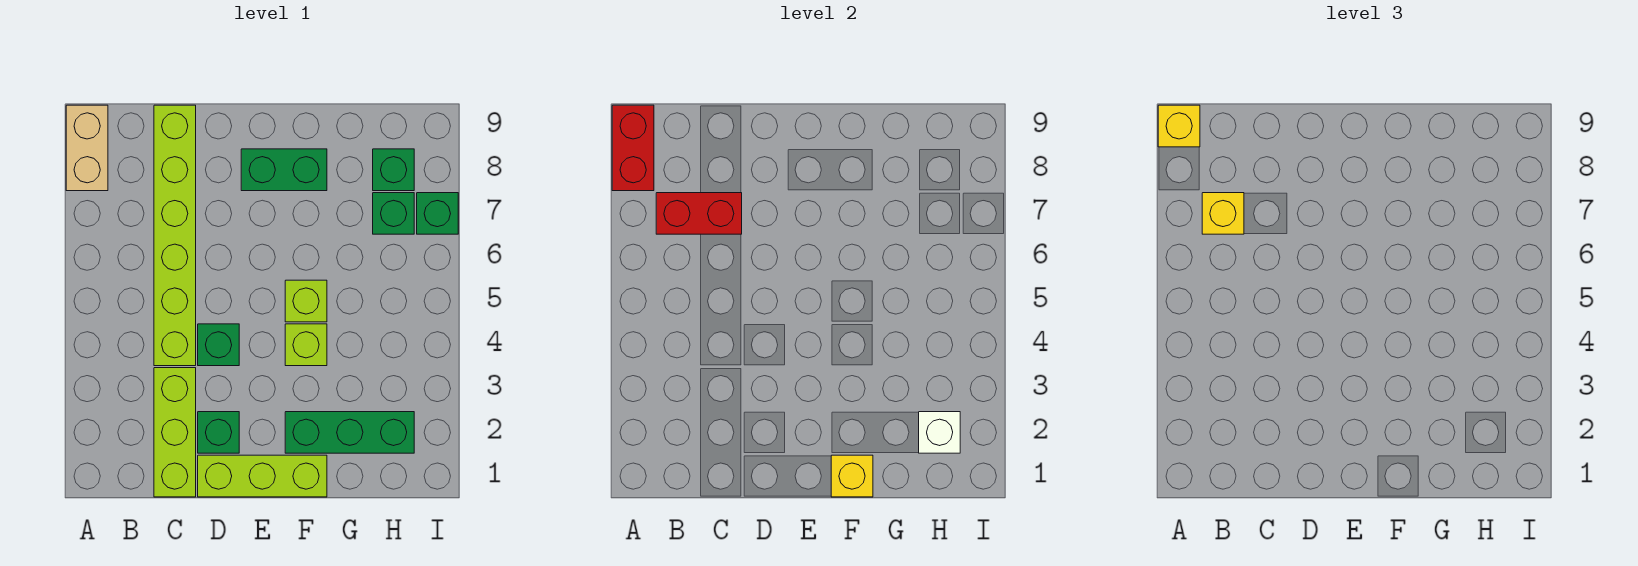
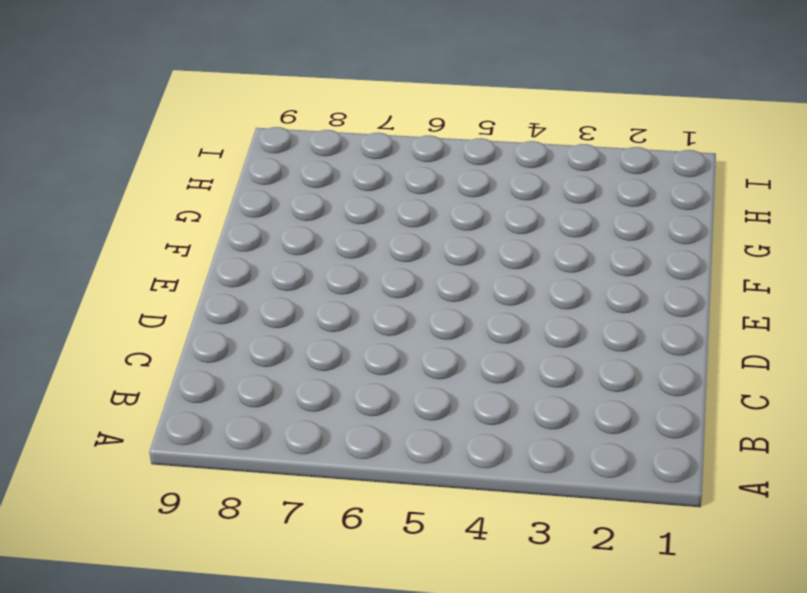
none -> tan brick A8:A9 level 1
none -> lime brick C1:C3 level 1
none -> lime brick C4:C9 level 1

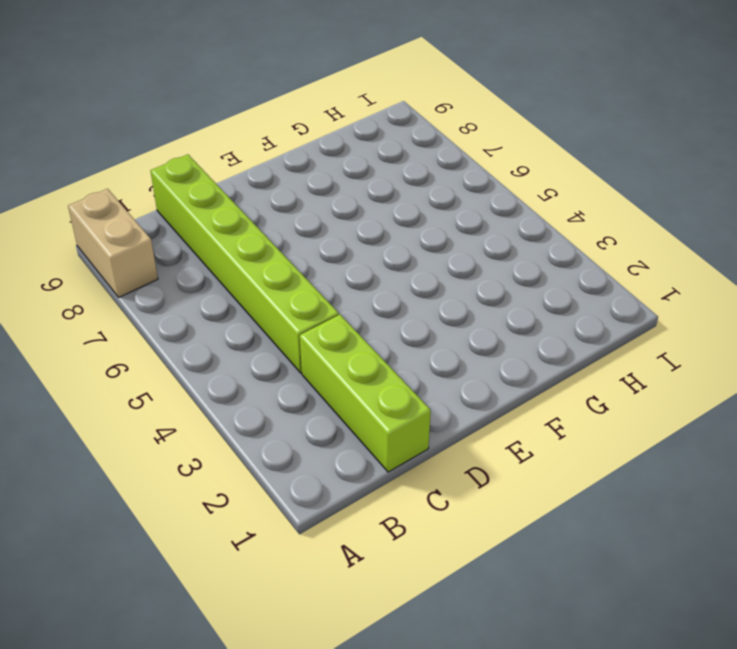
none -> lime brick D1:F1 level 1
none -> green brick D2 level 1
none -> green brick D4 level 1

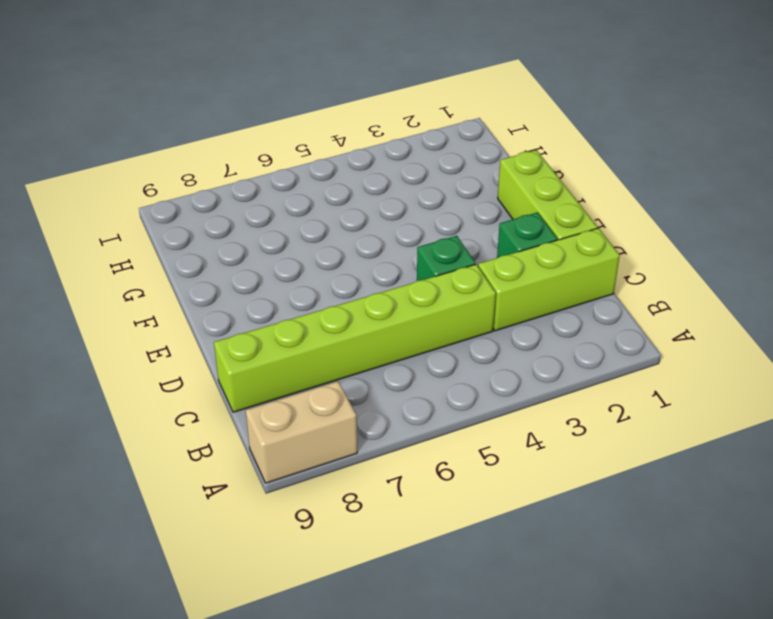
none -> green brick E8:F8 level 1
none -> green brick F2:H2 level 1
none -> lime brick F4 level 1

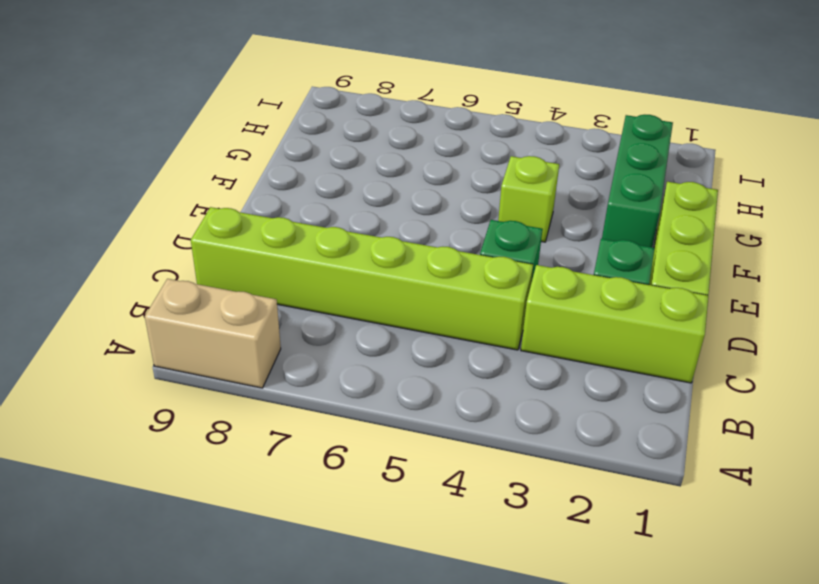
none -> green brick E8:F8 level 1
none -> lime brick F5 level 1
none -> green brick H7 level 1

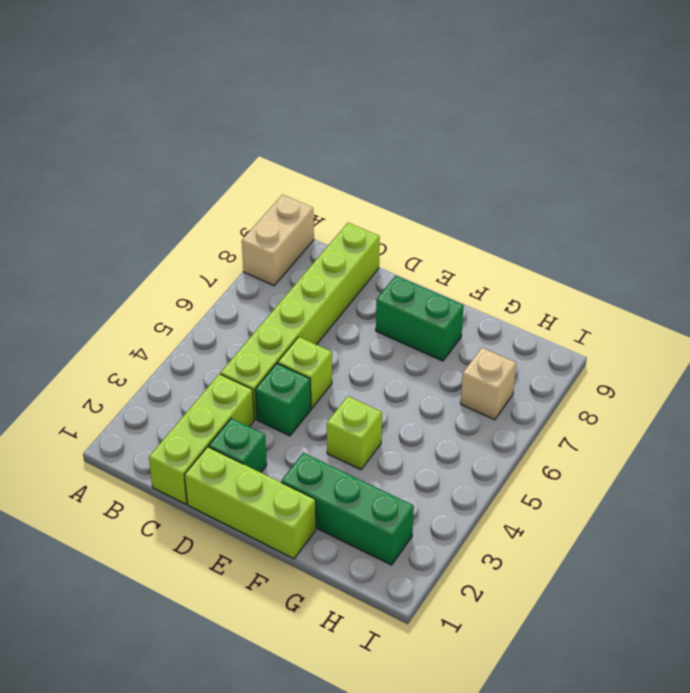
lime brick D5 level 1 -> lime brick F5 level 1
tan brick H7 level 1 -> green brick H7 level 1
none -> green brick H8 level 1
none -> green brick I7 level 1
none -> red brick A8:A9 level 2

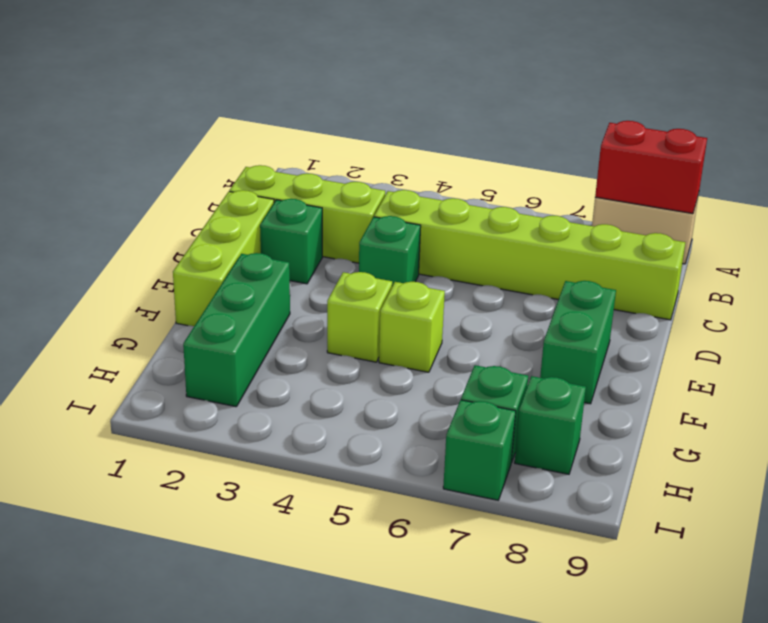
none -> red brick B7:C7 level 2
none -> yellow brick F1 level 2
none -> white brick H2 level 2

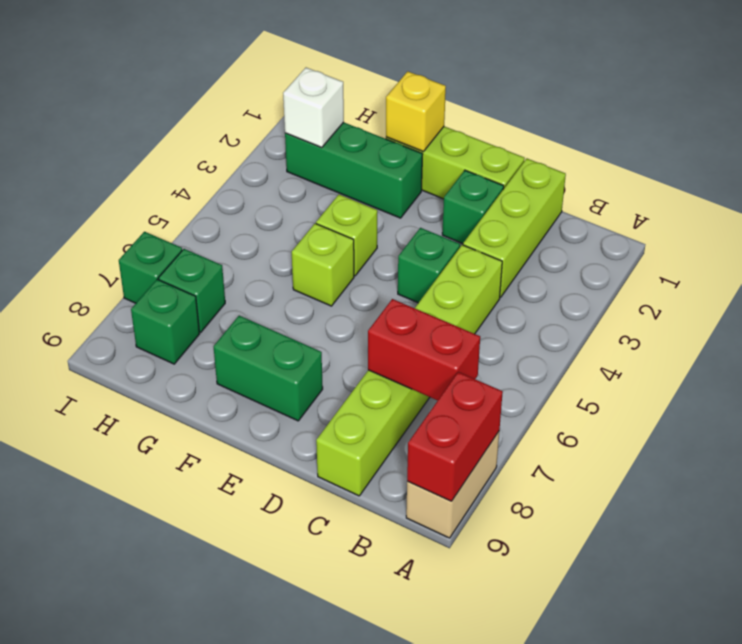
none -> yellow brick A9 level 3
none -> yellow brick B7 level 3

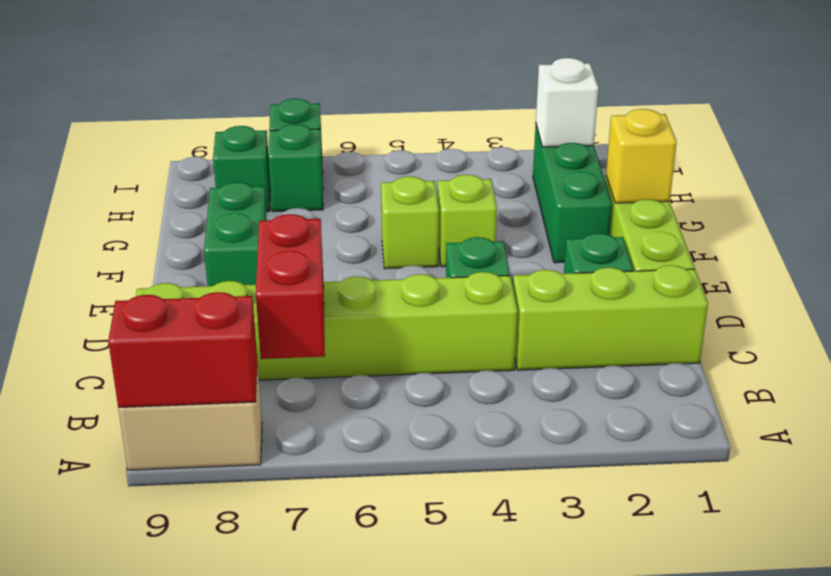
none -> yellow brick A9 level 3
none -> yellow brick B7 level 3

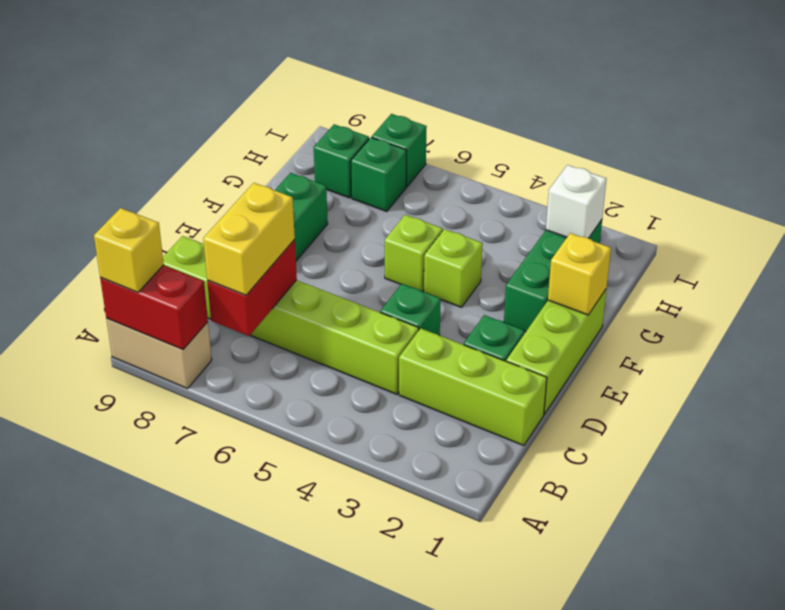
yellow brick B7:C7 level 3 -> yellow brick B7 level 3

